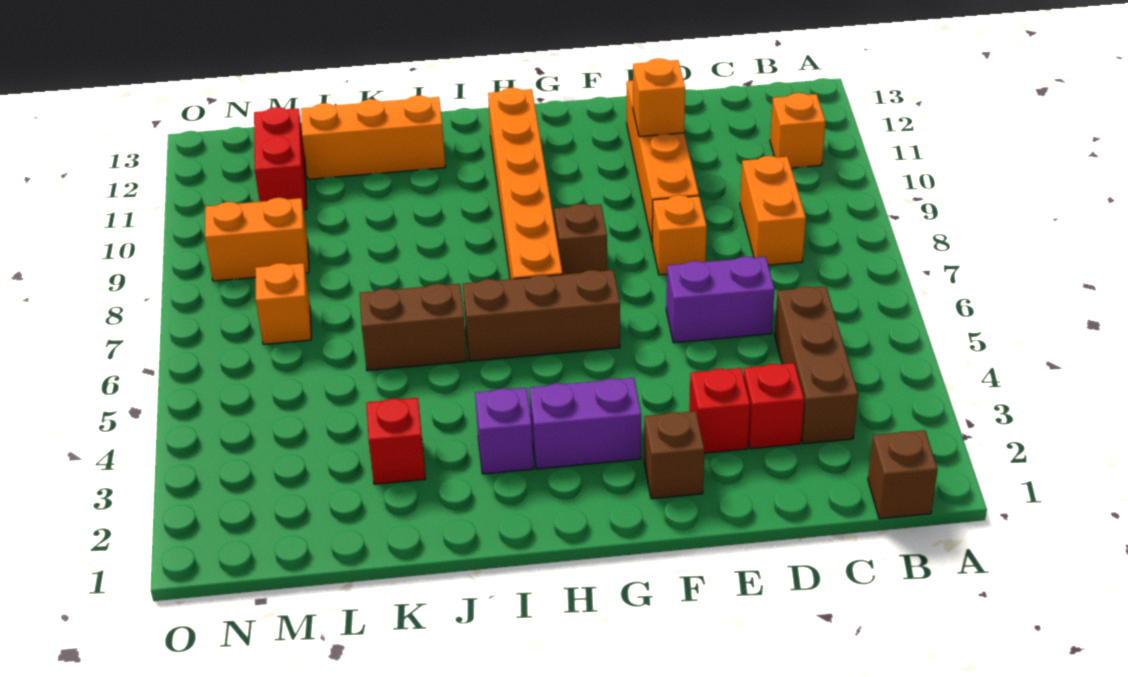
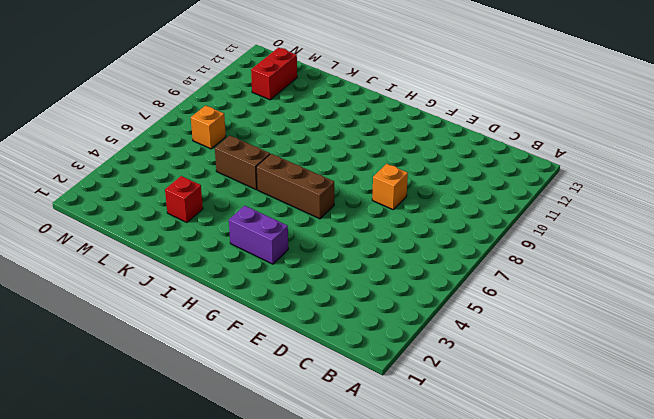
none -> brown brick B1 level 1
none -> orange brick B11 level 1
none -> brown brick C3:C5 level 1

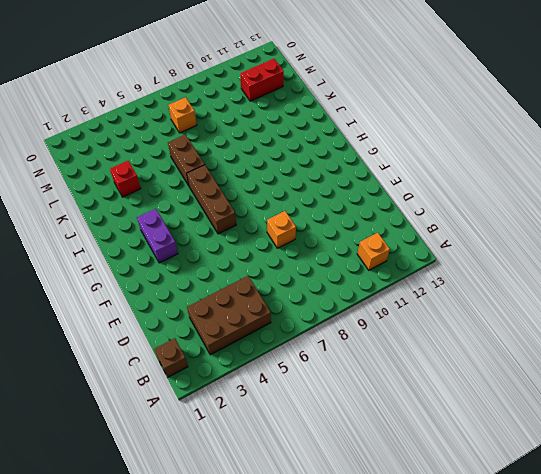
brown brick B3:C5 level 1 -> brown brick C3:C5 level 1
none -> orange brick C8:C9 level 1
none -> red brick D3 level 1
none -> purple brick D6:E6 level 1

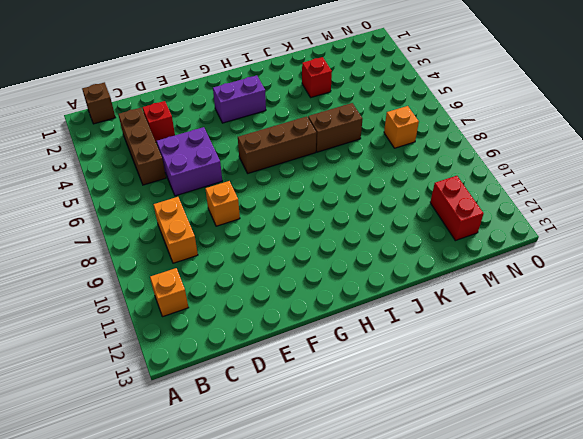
purple brick D5:E6 level 1 -> purple brick D6:E6 level 1
none -> red brick E3 level 1
none -> orange brick E9:E12 level 1
none -> brown brick F2 level 1

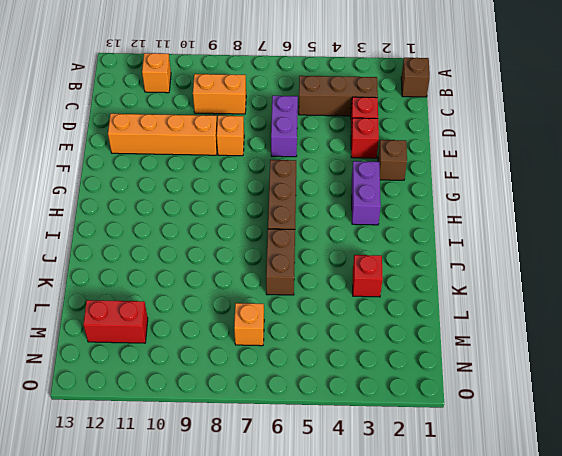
none -> brown brick G8 level 1
none -> orange brick H7:H12 level 1
none -> purple brick I3 level 1

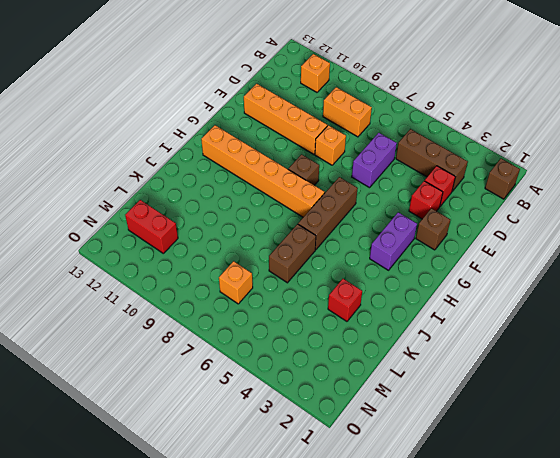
none -> purple brick I3 level 1
none -> orange brick J12:L12 level 1
none -> orange brick M9:N9 level 1

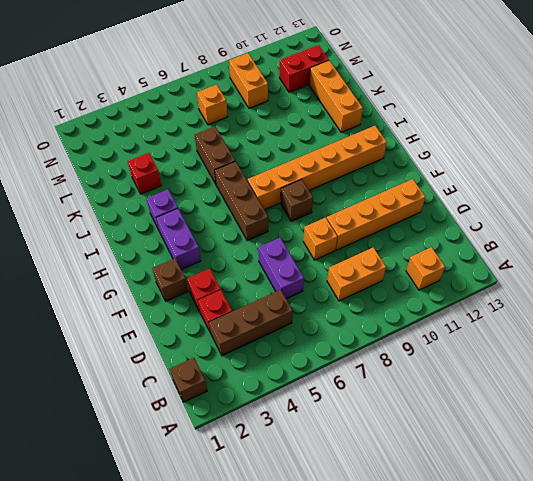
none -> orange brick E11 level 2

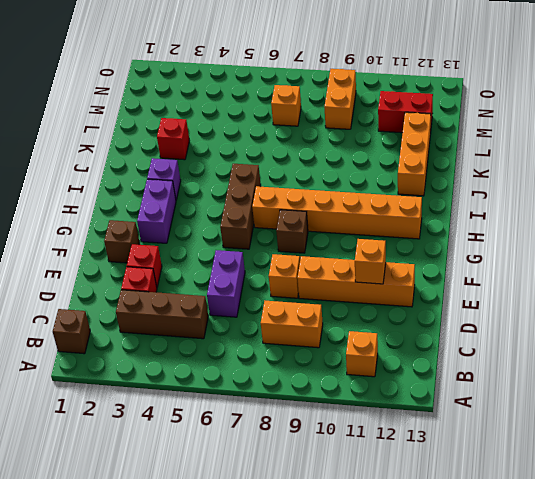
none -> brown brick J6:K6 level 1

